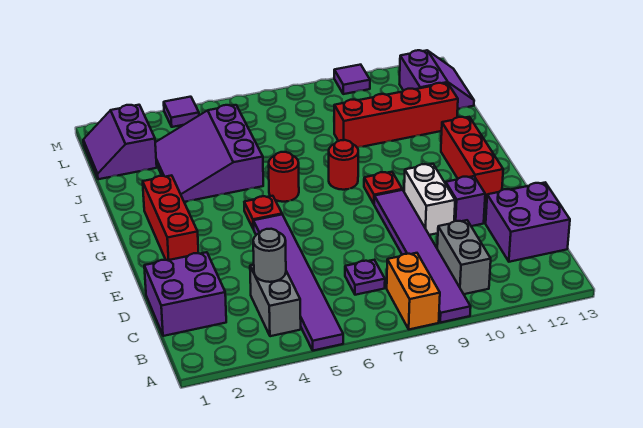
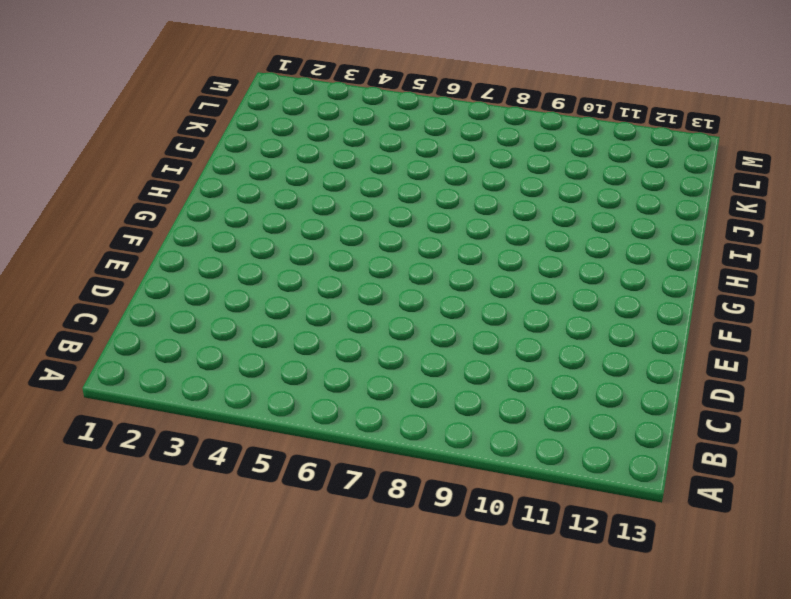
none -> purple tile A5:F5 level 1
none -> orange brick A8:B8 level 1
none -> purple tile A9:F9 level 1

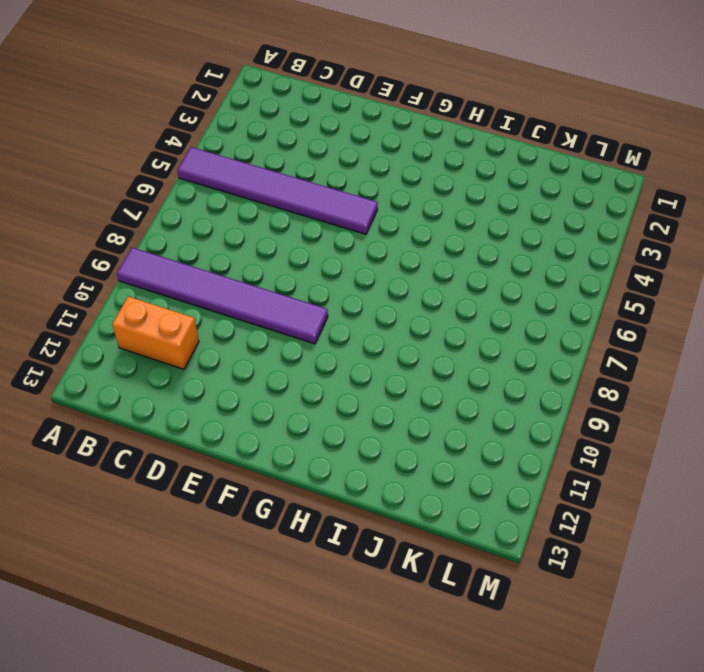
orange brick B11:C11 level 1 -> orange brick A8:B8 level 1
none -> grey brick B4:C4 level 1
none -> grey brick B10:C10 level 1
none -> purple brick C1:D2 level 1

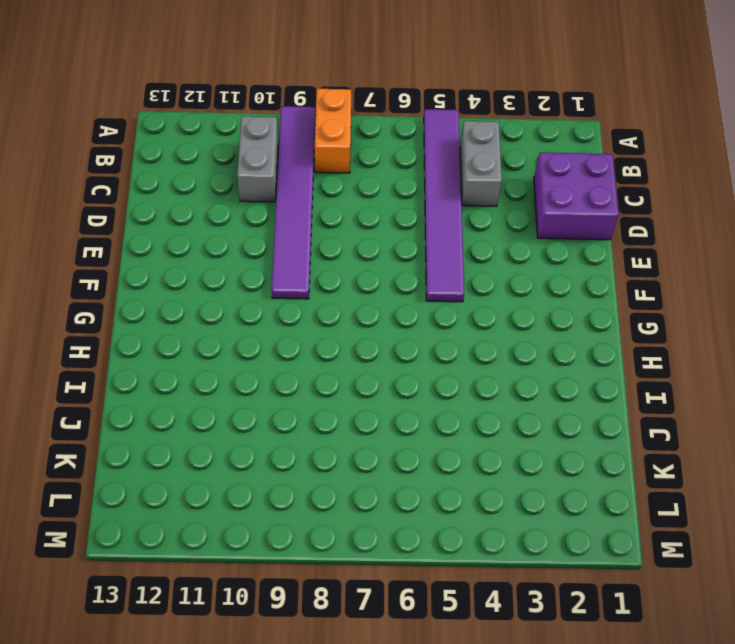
none -> purple plate C7 level 1
none -> purple brick C12:D13 level 1
none -> white brick E10:F10 level 1

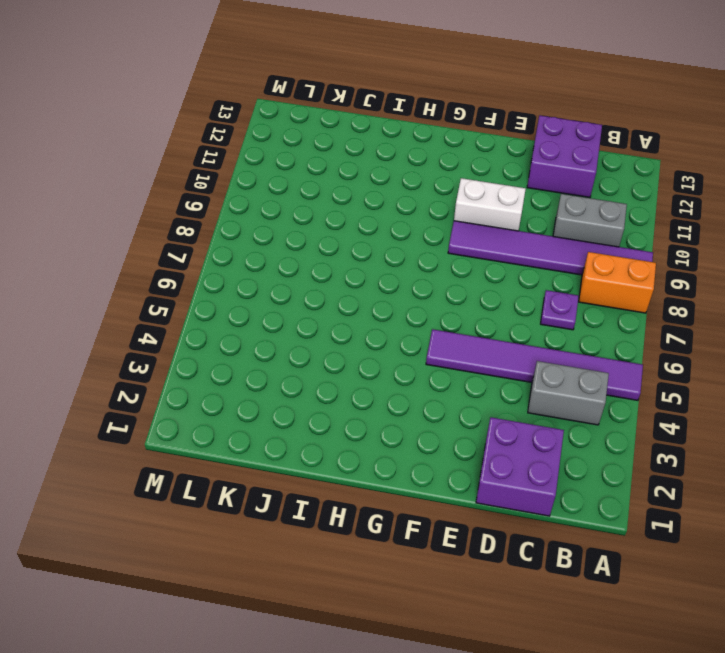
none -> purple brick E11 level 1
none -> red brick F2:H2 level 1
none -> red brick F12:H12 level 1

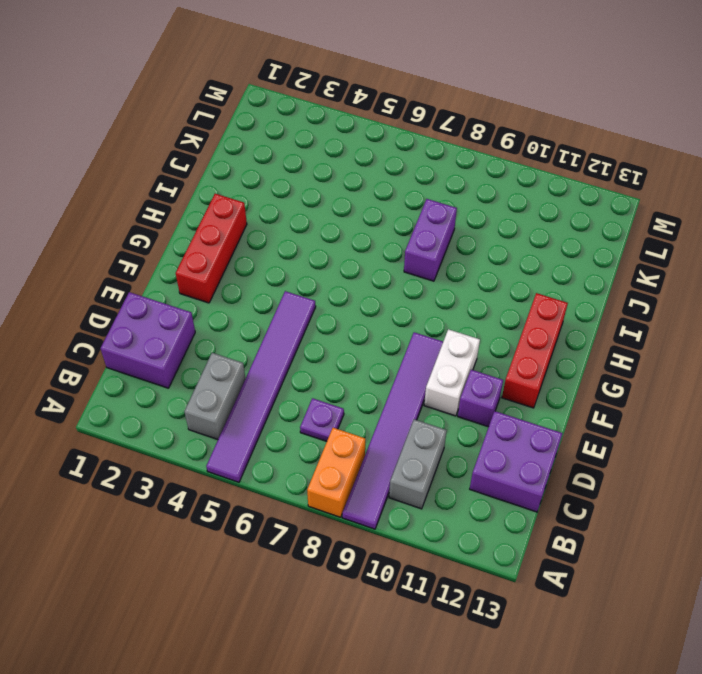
purple brick I8:J8 level 1 -> none
none -> red plate G5 level 1
none -> red plate G9 level 1
none -> red round brick H6 level 1

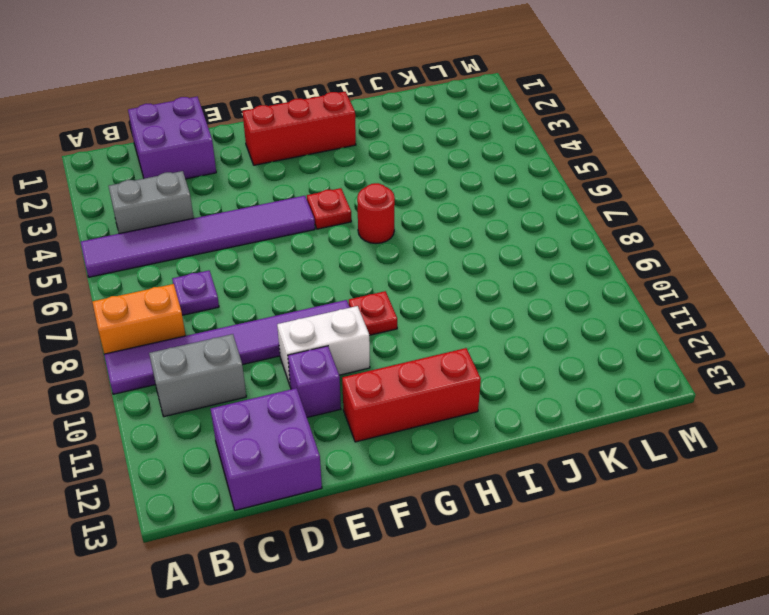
none -> red round brick H8 level 1
none -> purple slope I3:K5 level 1 top 5
none -> red brick J9:J12 level 1

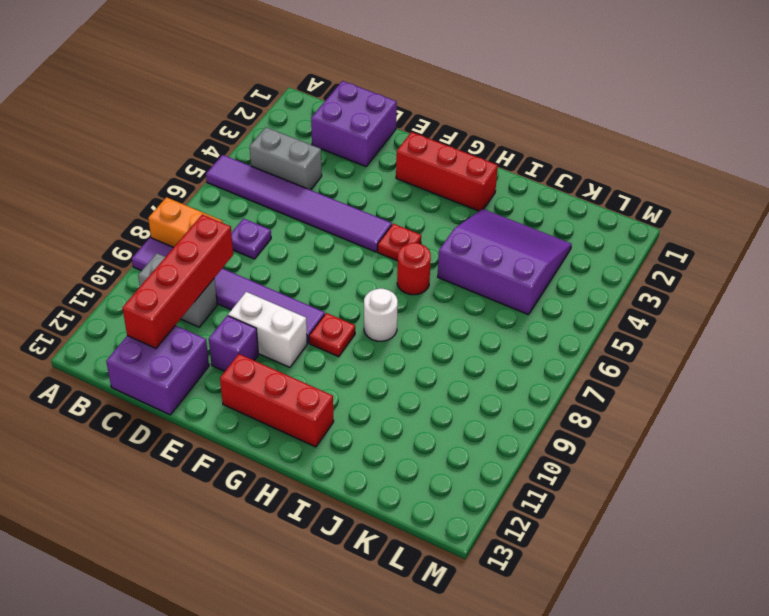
red brick C9:C12 level 2 -> red brick J9:J12 level 1
white round brick H8 level 1 -> red round brick H8 level 1
none -> purple slope K1:L2 level 1 top 2
none -> purple slope K12:L13 level 1 top 12
none -> purple tile M4 level 1

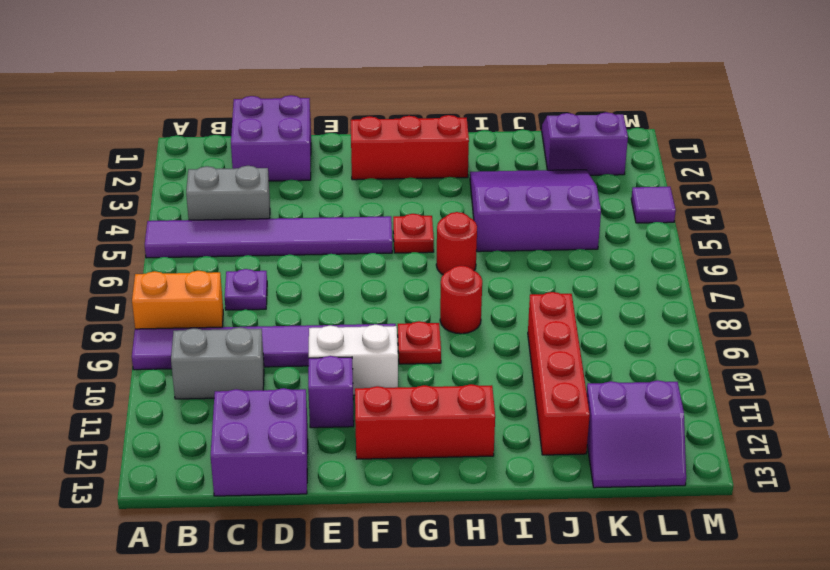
none -> purple tile M10 level 1
none -> grey round brick C4 level 2

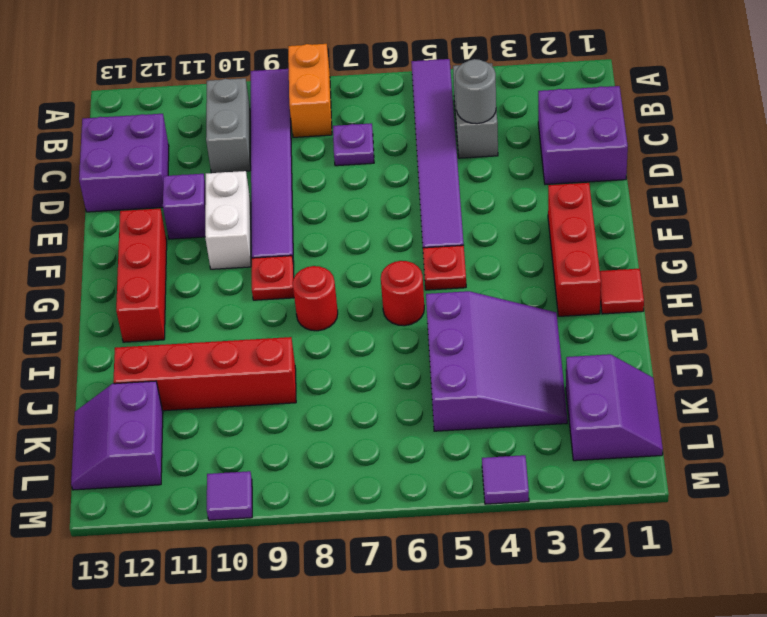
red tile H1 level 1 -> none

